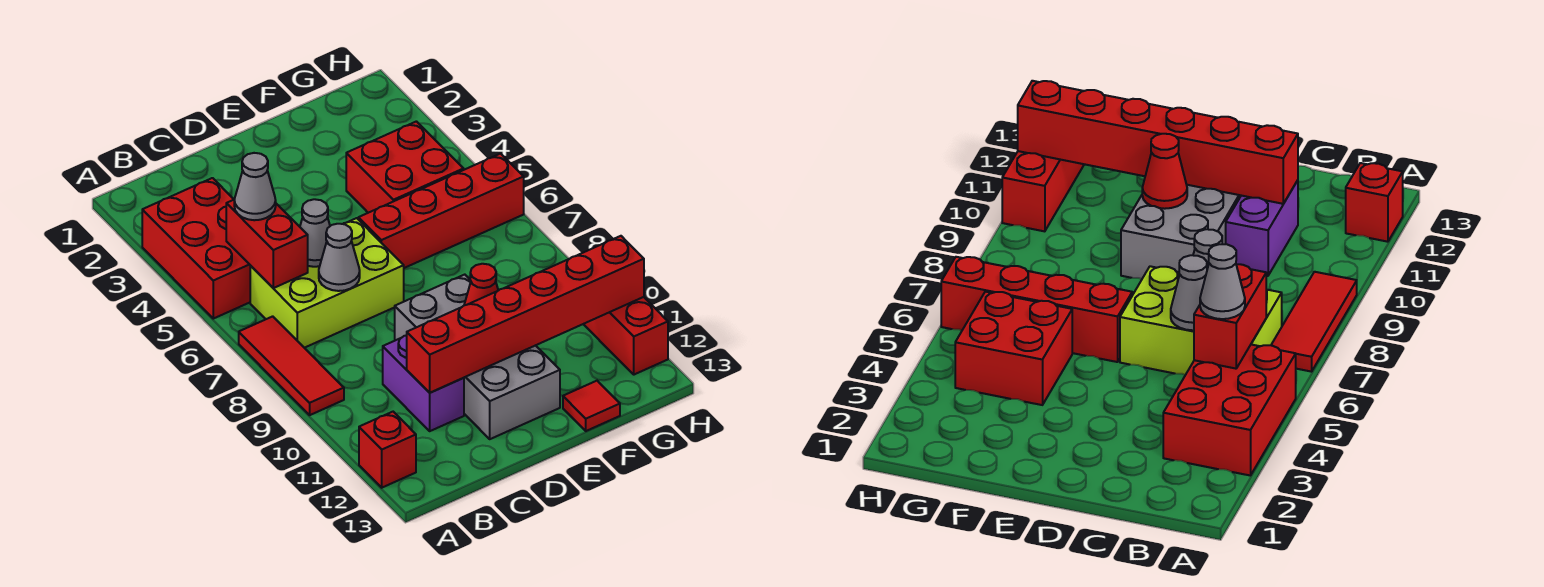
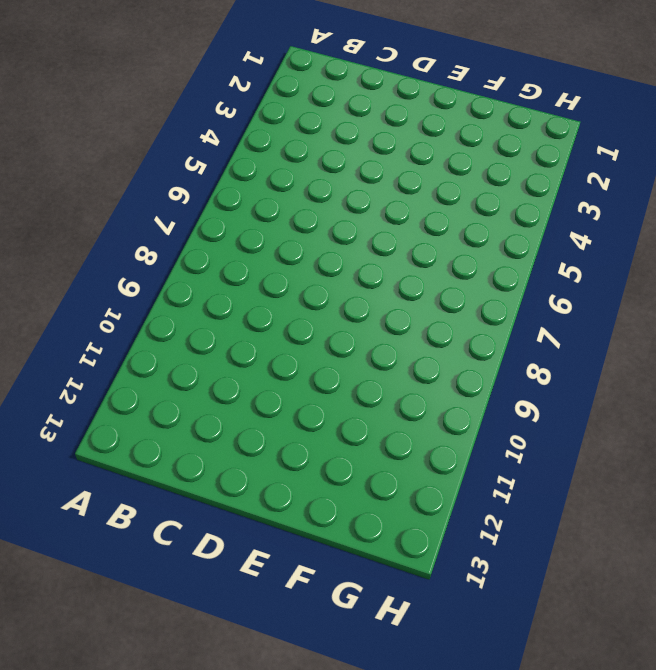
none -> red brick A3:B5 level 1
none -> red tile A7:A9 level 1
none -> red brick A12 level 1

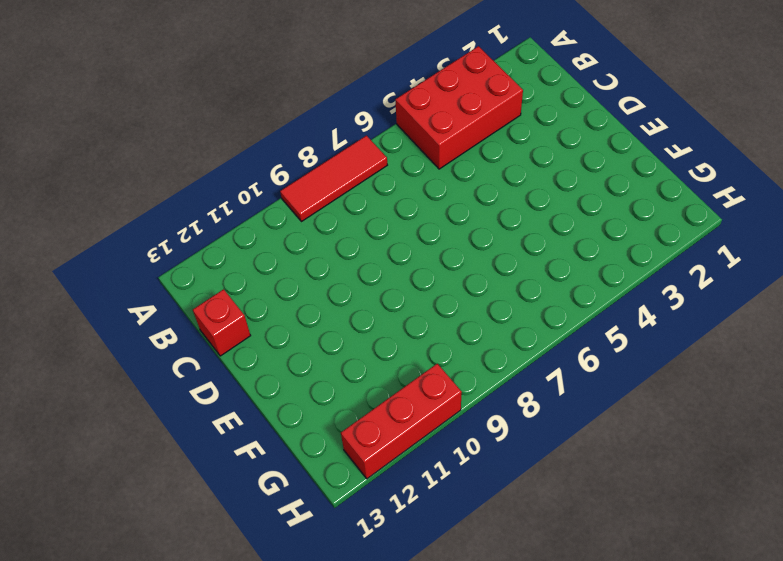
red brick C13 level 1 -> red brick A12 level 1
none -> lime brick B6:D7 level 1
none -> purple brick C10:C11 level 1
none -> grey brick D9:E12 level 1

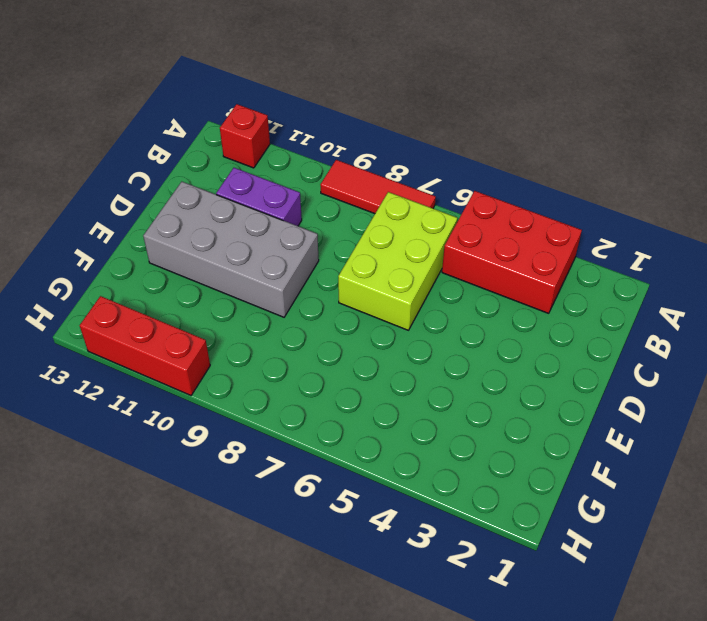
none -> red brick E6:H6 level 1
none -> red brick F4:G5 level 1
none -> red tile F13 level 1

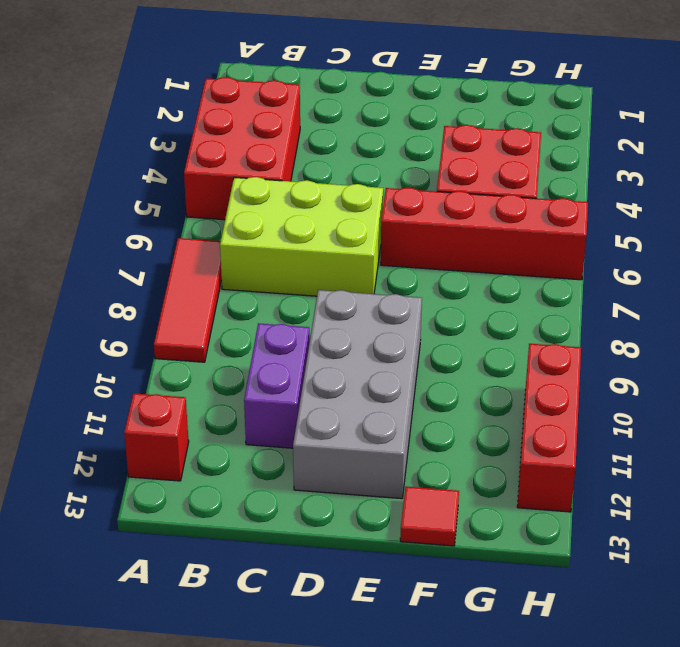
none -> red brick B5:B6 level 2
none -> grey cone C6 level 2
none -> grey cone C7 level 2

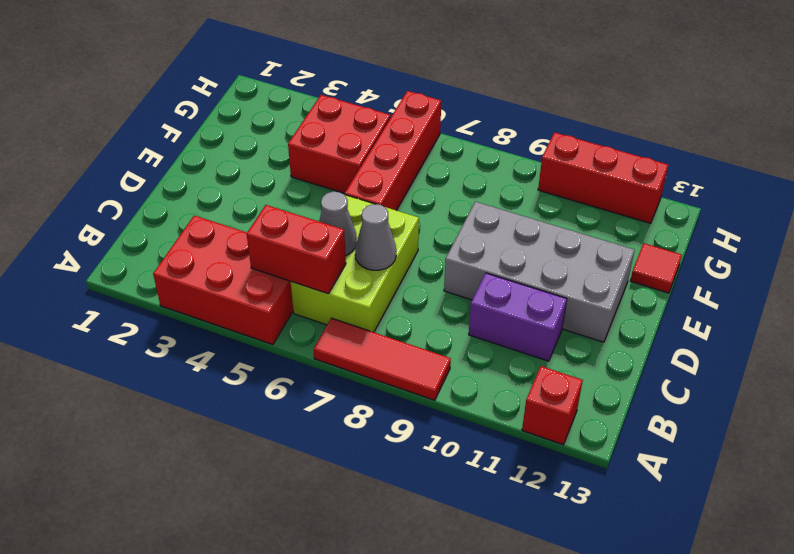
none -> red brick C11:H11 level 2
none -> red cone E10 level 2
none -> grey cone B5 level 3

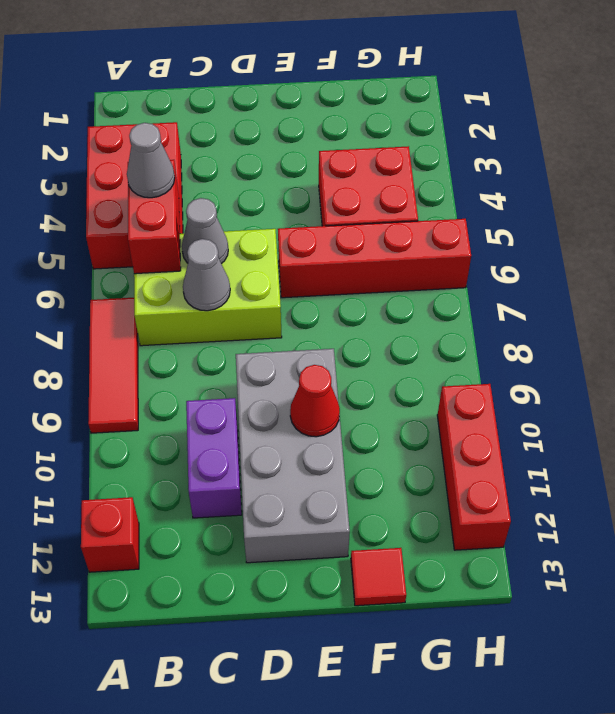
none -> red brick C11:H11 level 2

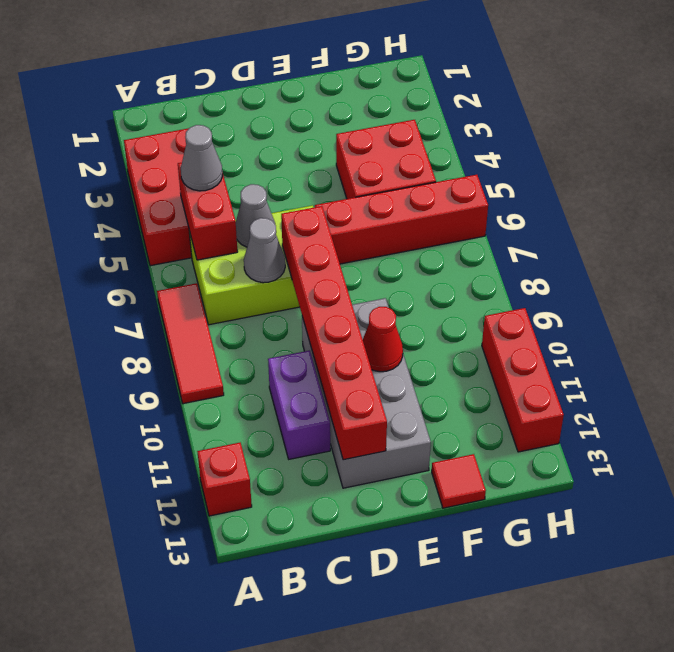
red brick D7:D12 level 2 -> red brick C11:H11 level 2

